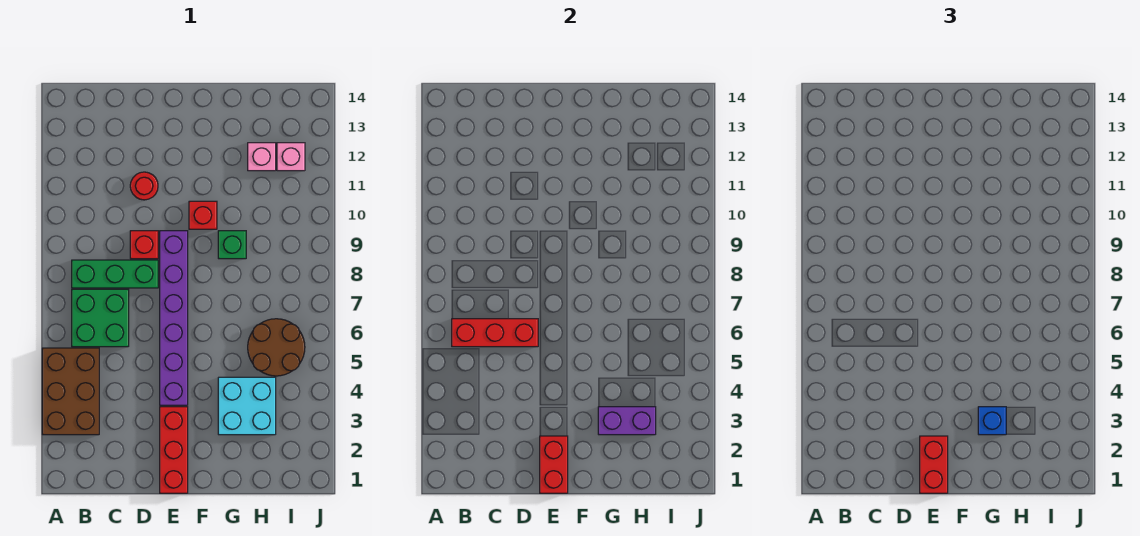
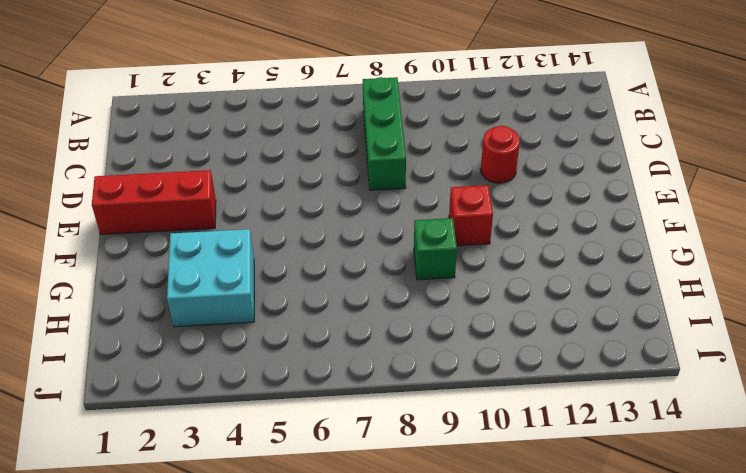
none -> brown brick A3:B5 level 1
none -> green brick B6:C7 level 1
none -> red brick D9 level 1

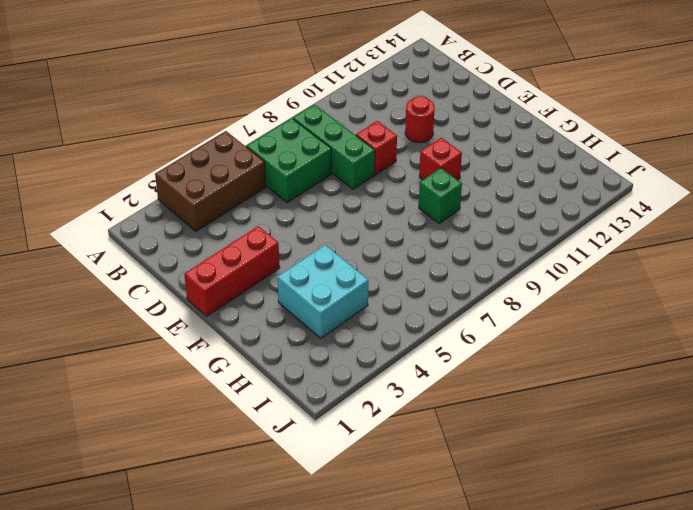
none -> purple brick E4:E9 level 1
none -> brown round brick H5:I6 level 1
none -> pink brick H12 level 1

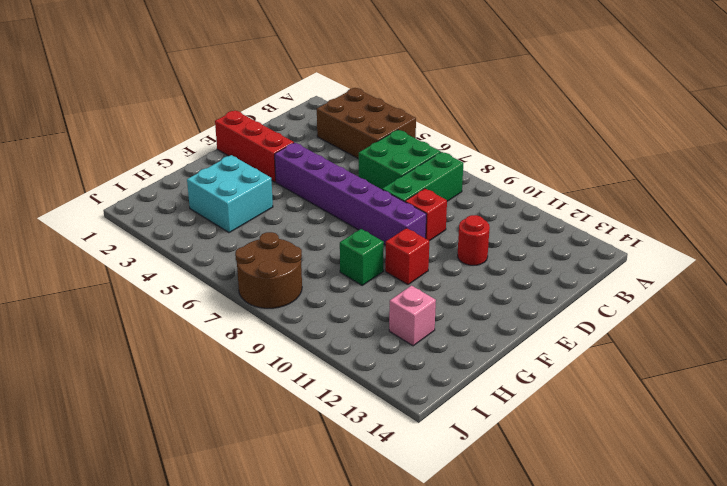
brown round brick I7:J8 level 1 -> brown round brick H5:I6 level 1
none -> pink brick I12 level 1
none -> red brick B6:D6 level 2
none -> red brick E1:E2 level 2

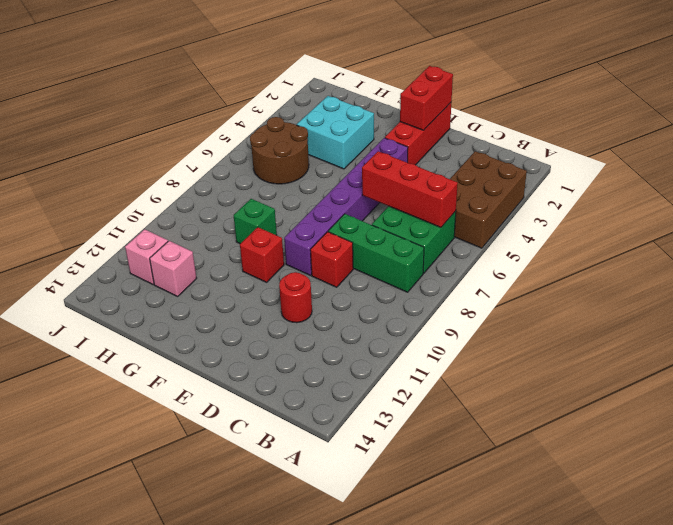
none -> purple brick G3:H3 level 2
none -> red brick E1:E2 level 3
none -> blue brick G3 level 3

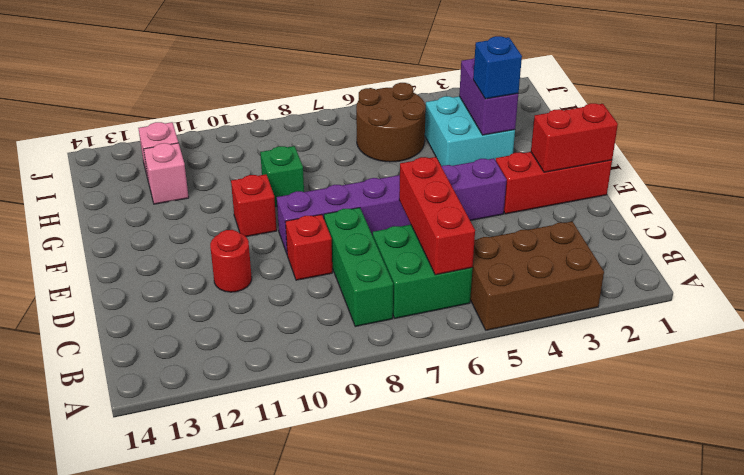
none -> red brick E1:E2 level 3

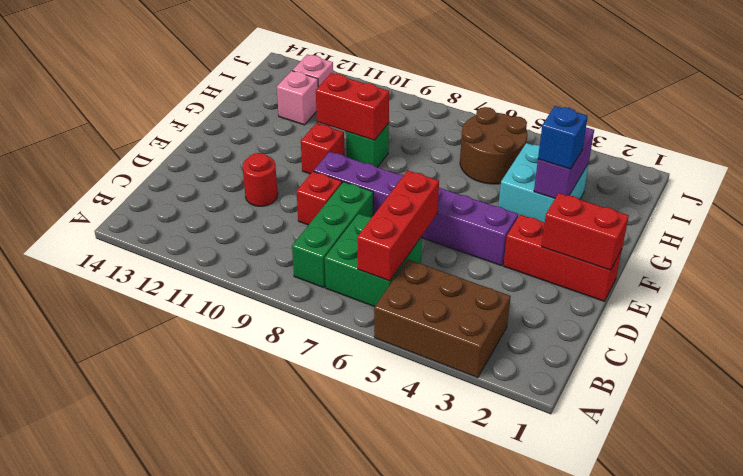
red brick G9:G10 level 2 -> red brick E1:E2 level 3

